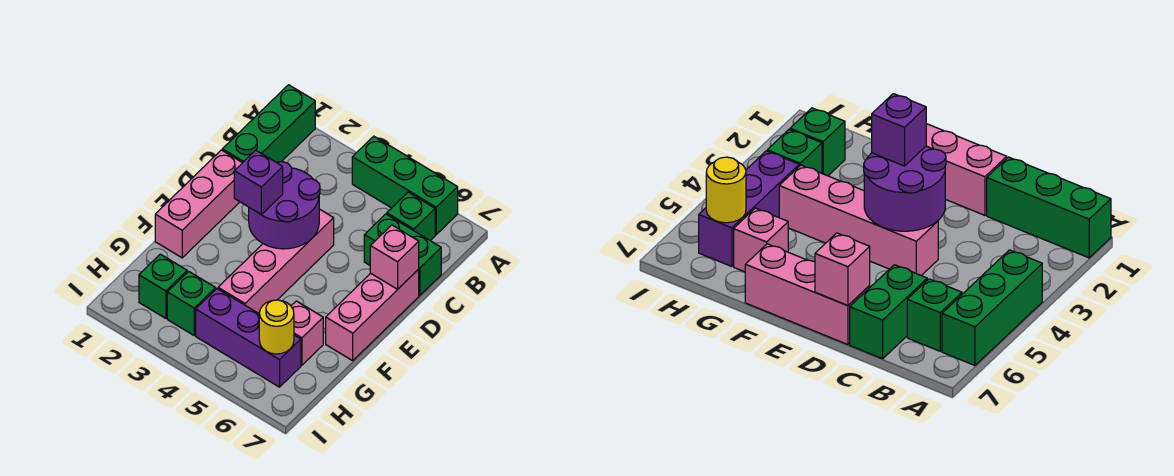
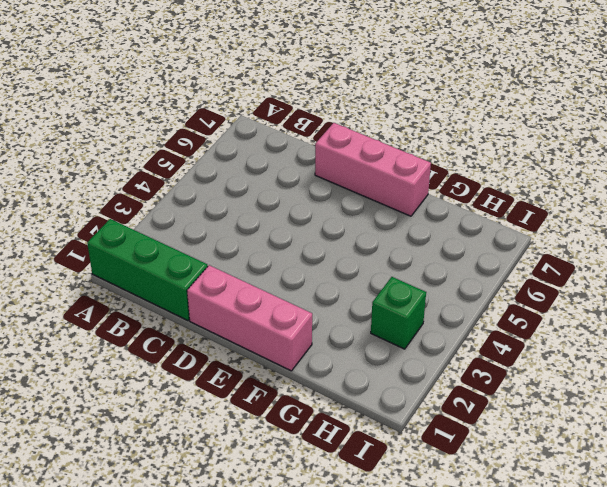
none -> green brick A4:A6 level 1
none -> green brick B6 level 1
none -> green brick C6:C7 level 1

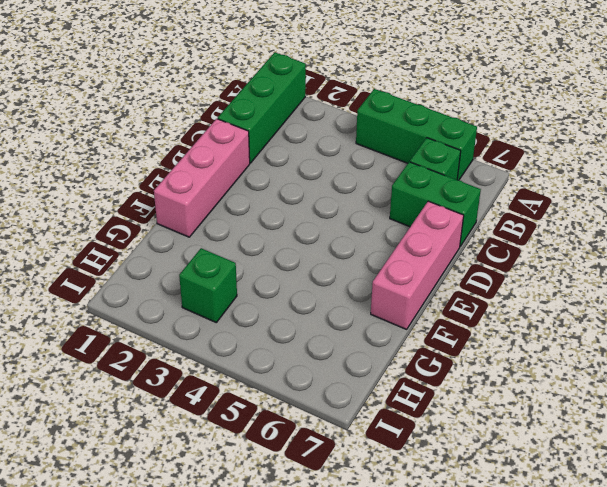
none -> pink brick D4:G4 level 1
none -> pink brick G6 level 1
none -> green brick H2 level 1

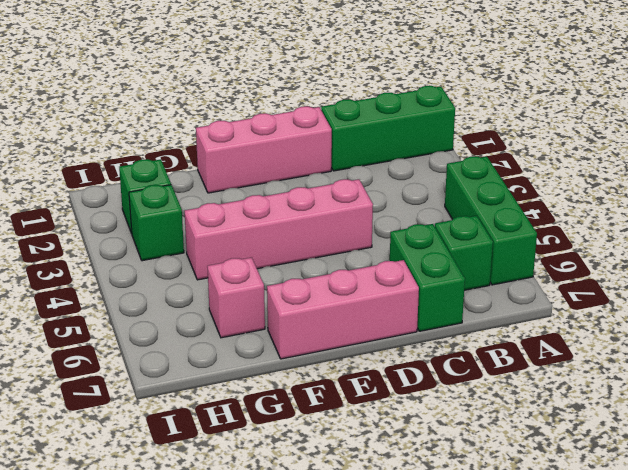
none -> purple brick H4:H6 level 1
none -> purple round brick D3:E4 level 2
none -> pink brick D7 level 2

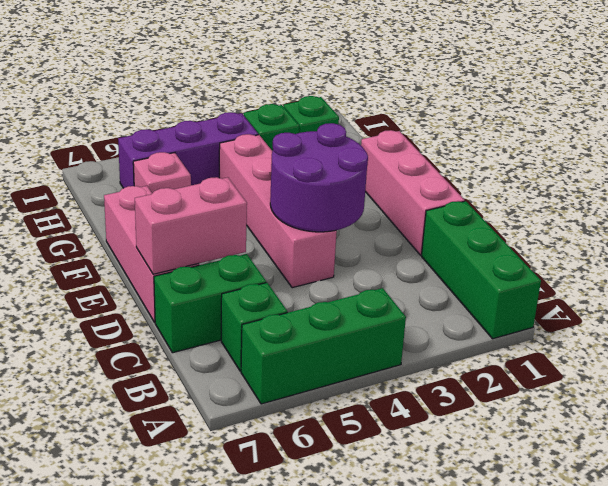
pink brick D6:D7 level 2 -> pink brick D7 level 2
none -> yellow round brick H6 level 2
none -> purple brick E3 level 3

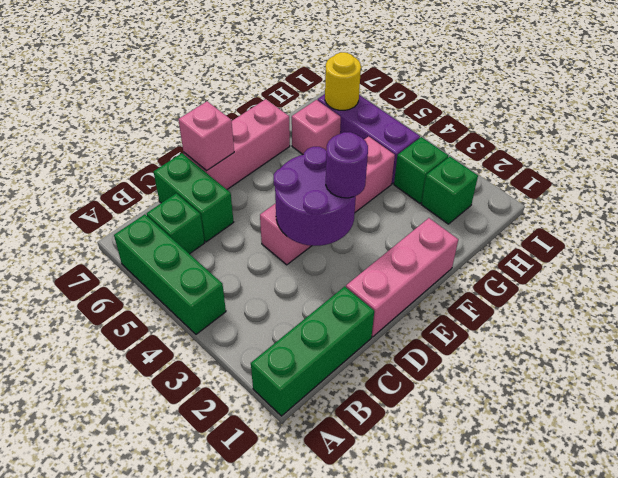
purple round brick E3 level 3 -> purple brick E3 level 3

